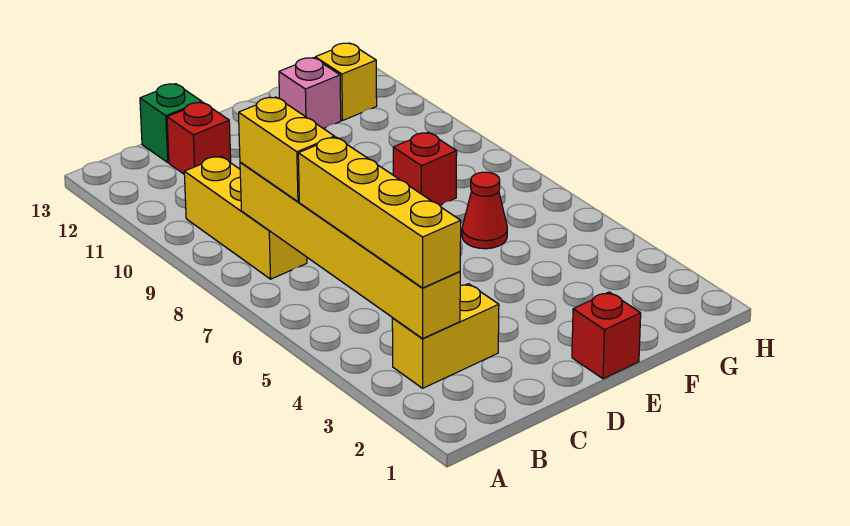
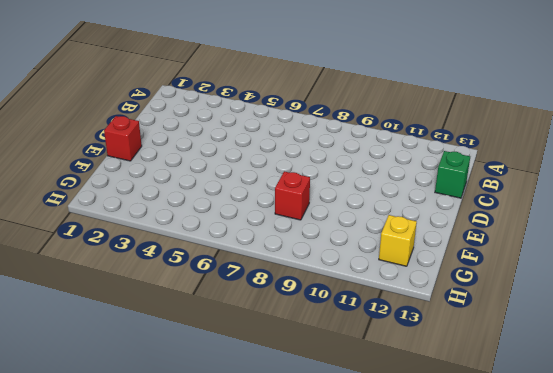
none -> yellow brick B3:C3 level 1
none -> yellow brick B8:B10 level 1
none -> red brick C12 level 1

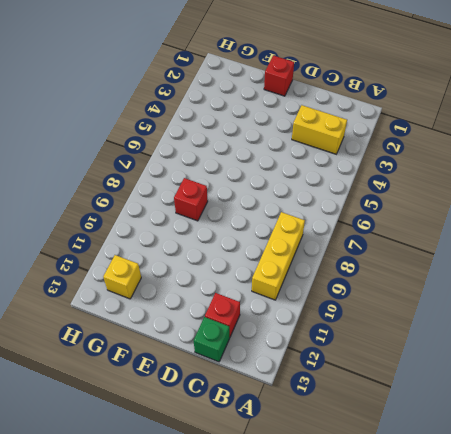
none -> red cone F6 level 1
none -> pink brick F12 level 1
none -> yellow brick B3:B8 level 2

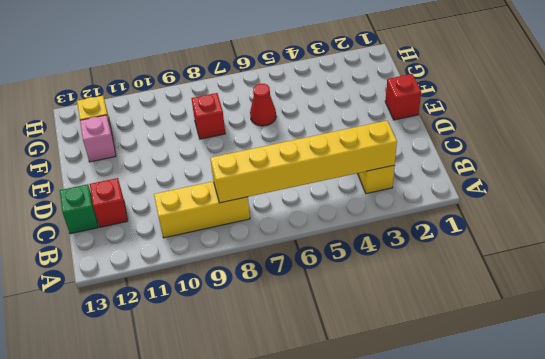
none -> yellow brick B3:B6 level 3
none -> yellow brick B7:B8 level 3

